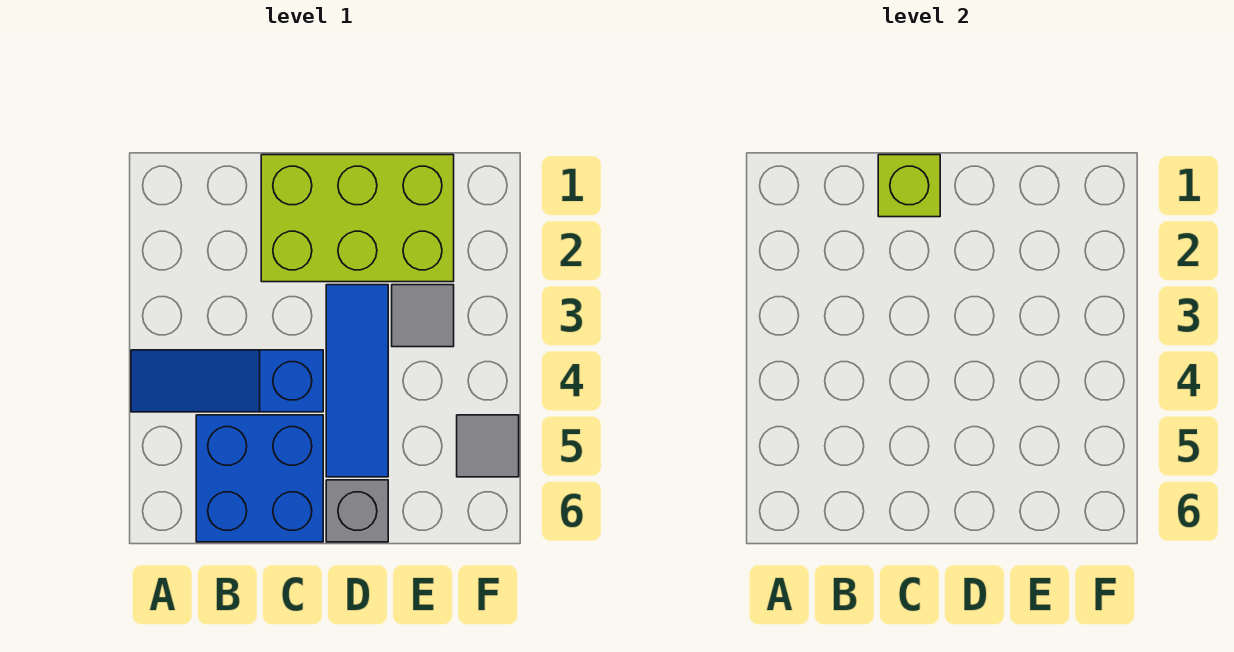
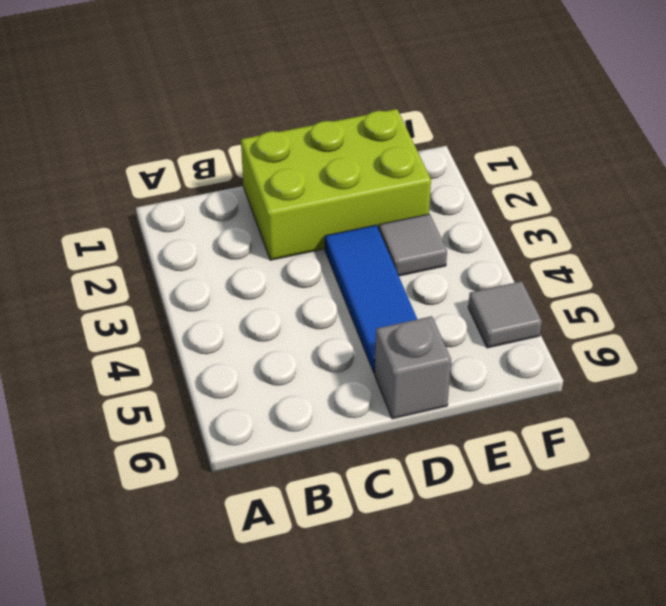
none -> blue slope A4:C4 level 1 top C
none -> blue brick B5:C6 level 1

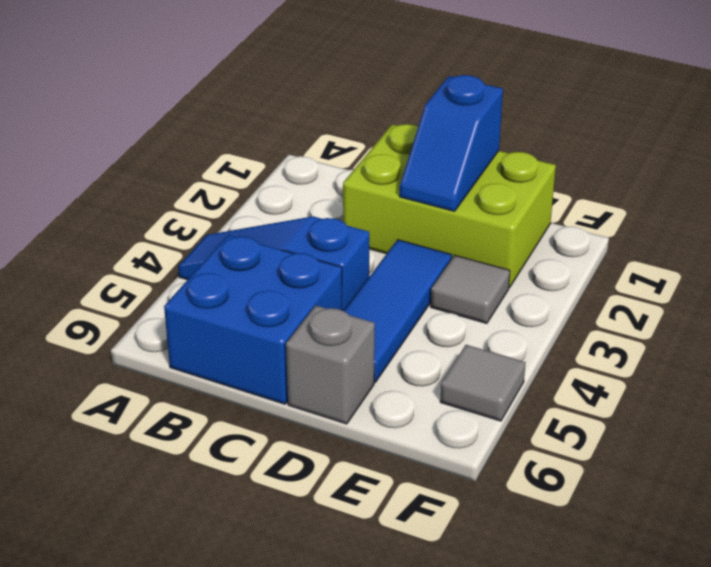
blue slope D1:D2 level 2 top 1 -> none
none -> lime brick C1 level 2

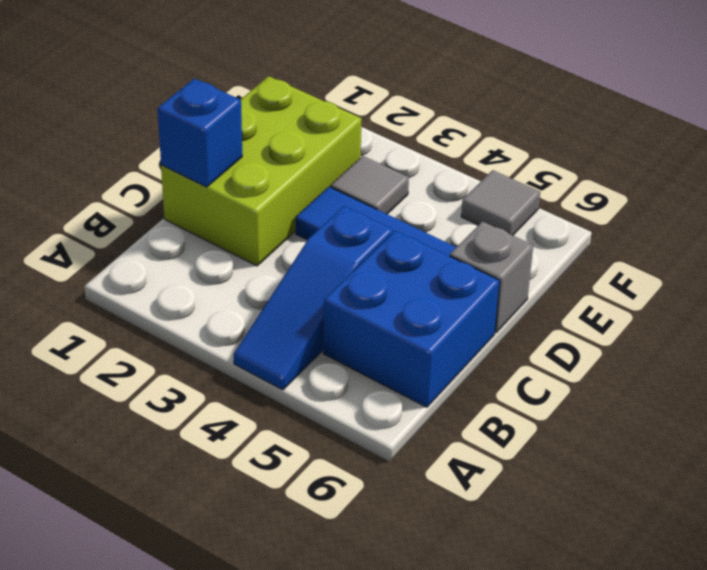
blue brick C1 level 2 -> lime brick C1 level 2

